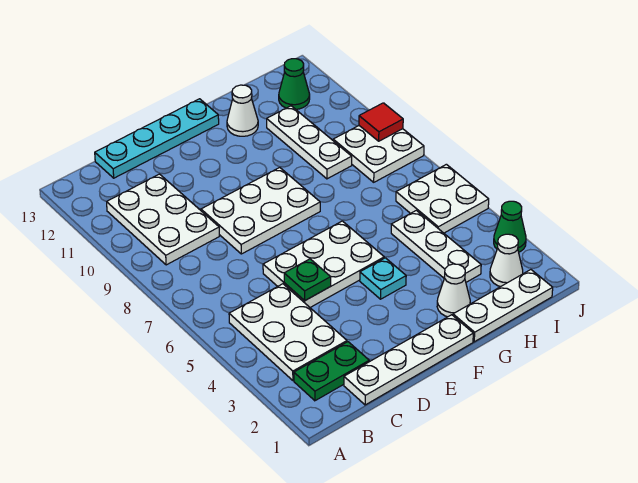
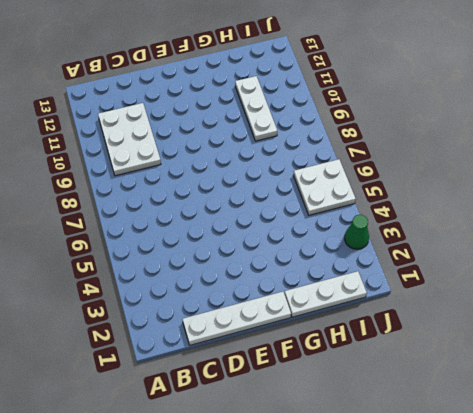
none -> green plate B2:C2 level 1
none -> white plate B3:C5 level 1
none -> cyan plate C13:F13 level 1

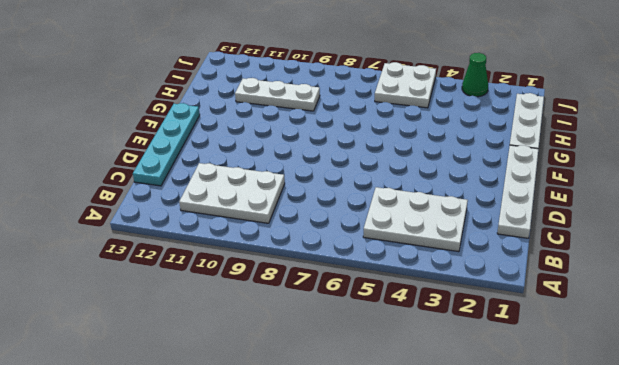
none -> green plate B2:C2 level 1
none -> white plate D5:F6 level 1
none -> white plate D8:F9 level 1

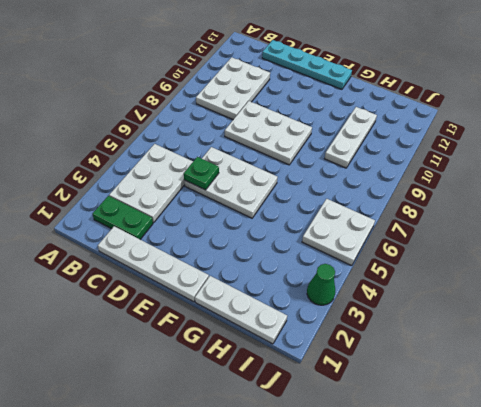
none -> cyan plate F4 level 1
none -> white cone G2 level 1
none -> white cone G12 level 1

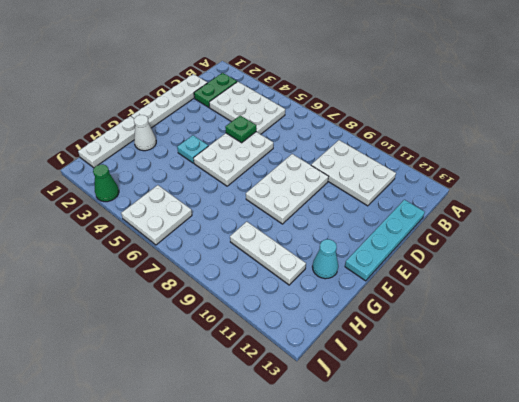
cyan cone G12 level 1 -> white cone G12 level 1
none -> white plate H3:H5 level 1
none -> white cone I2 level 1
none -> white plate I8:J9 level 1

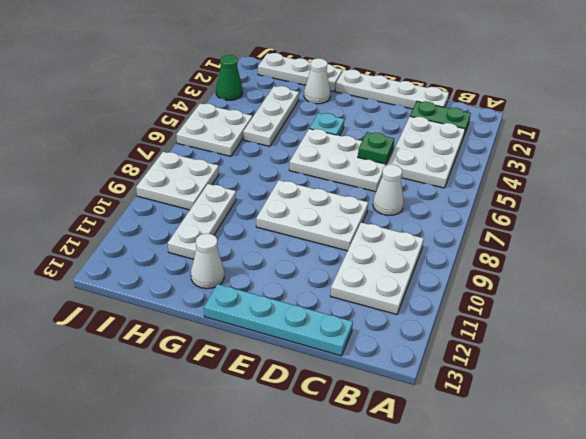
white cone C7 level 1 -> white cone I2 level 1
none -> green cone I12 level 1
none -> red tile J9 level 2

